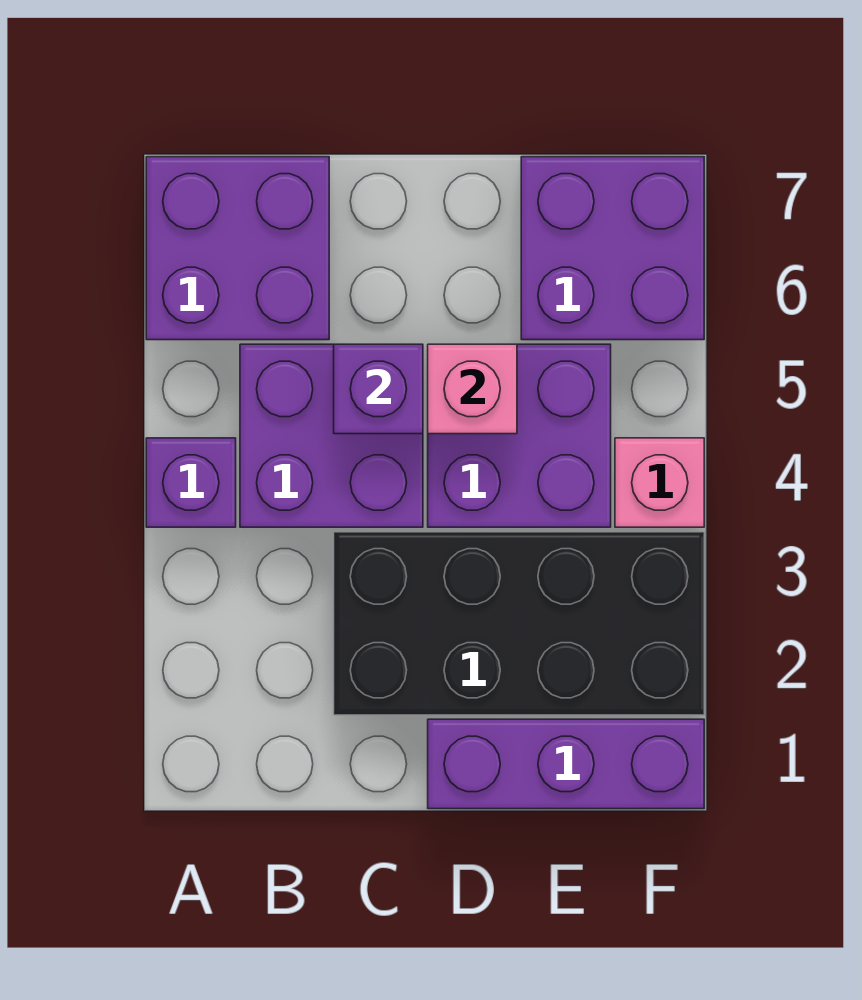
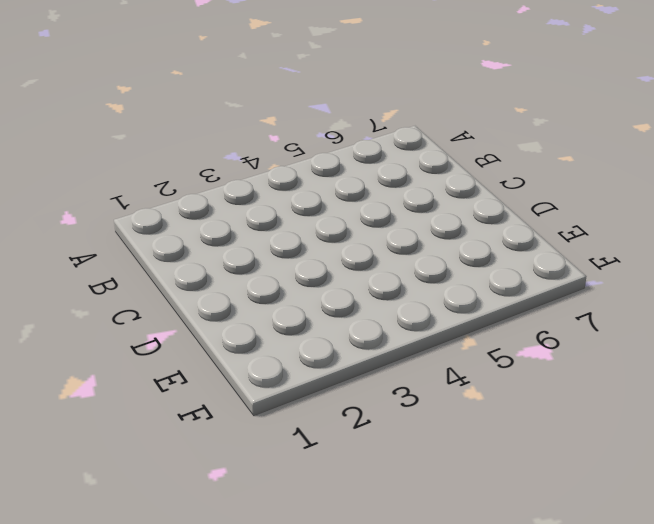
none -> purple brick A4 level 1
none -> purple brick A6:B7 level 1

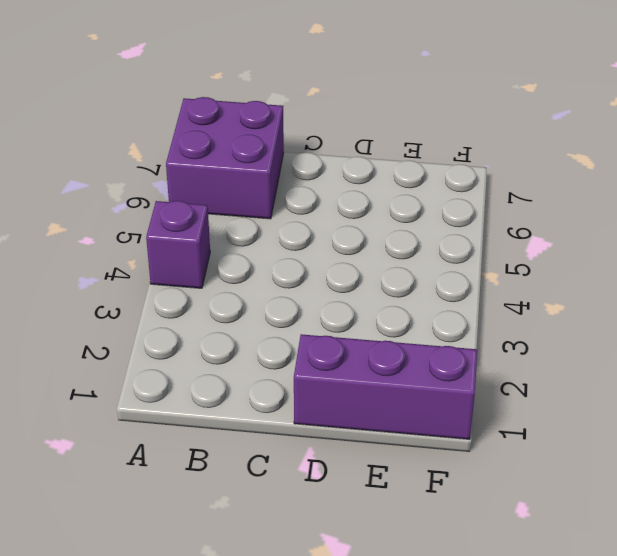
none -> purple brick B4:C5 level 1
none -> black brick C2:F3 level 1

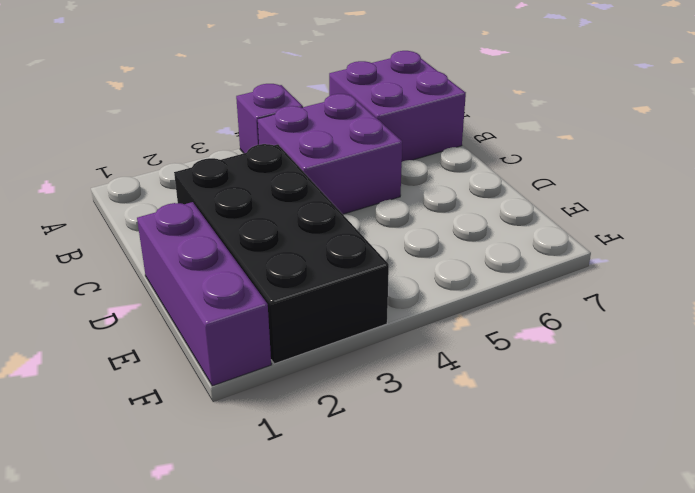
none -> purple brick D4:E5 level 1
none -> purple brick E6:F7 level 1

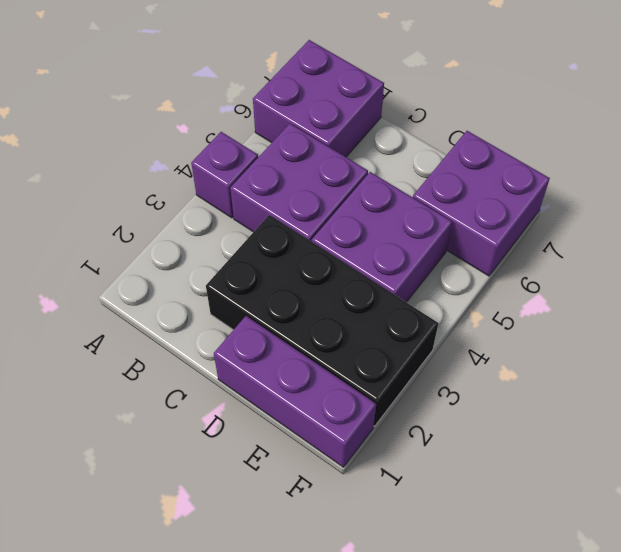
none -> pink brick F4 level 1
none -> purple brick C5 level 2

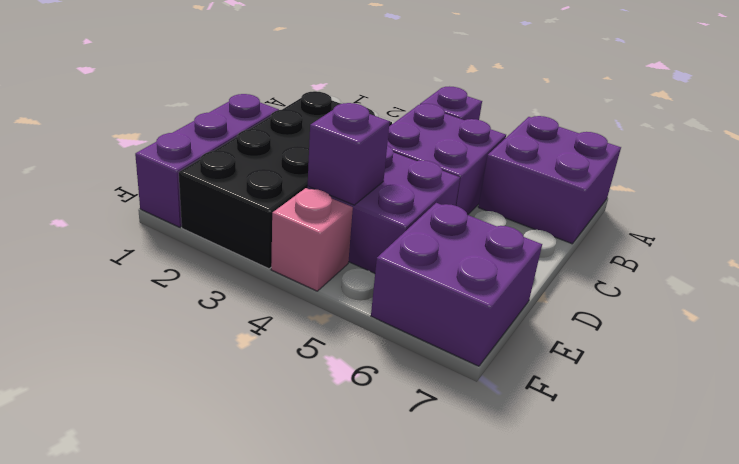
purple brick E4 level 2 -> purple brick C5 level 2
none -> pink brick D5 level 2

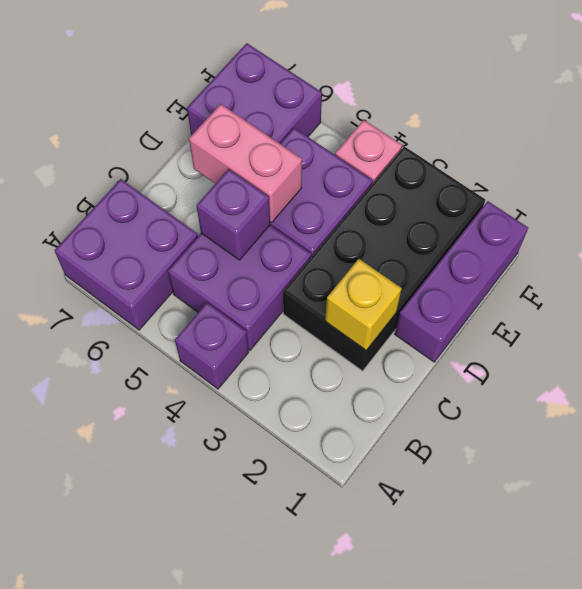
yellow brick C2 level 2 -> none
pink brick D5:D6 level 2 -> pink brick D5 level 2

